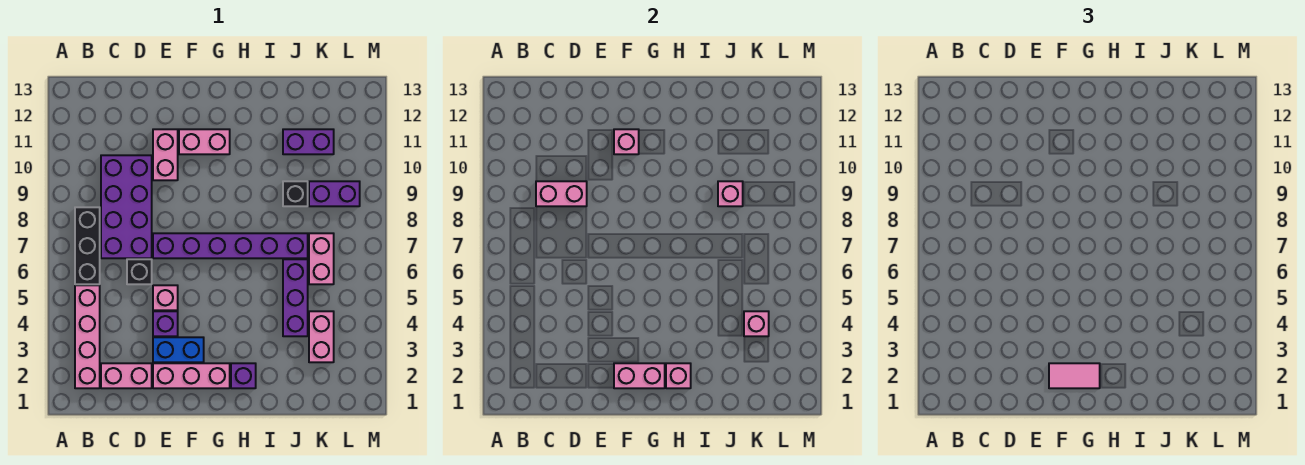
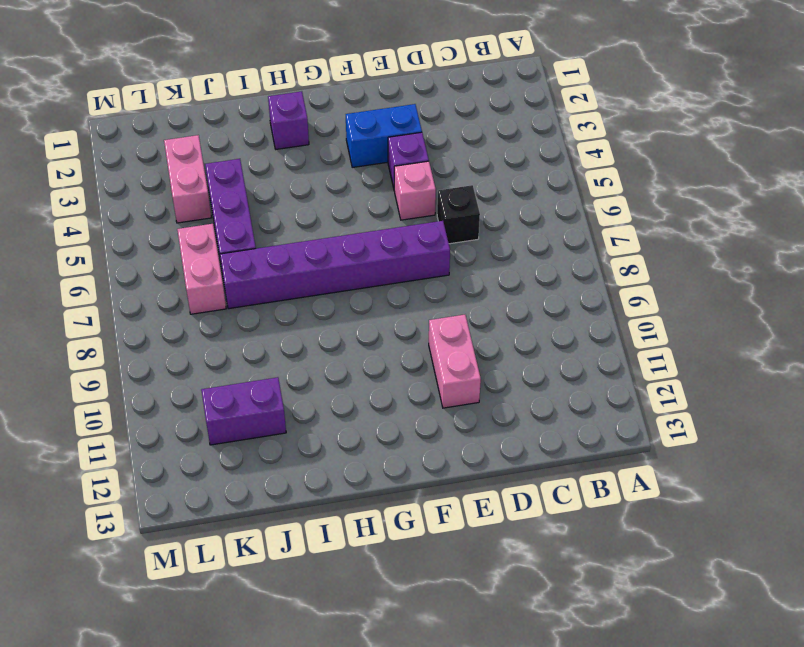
none -> pink brick B2:B5 level 1
none -> black brick B6:B8 level 1
none -> pink brick C2:D2 level 1

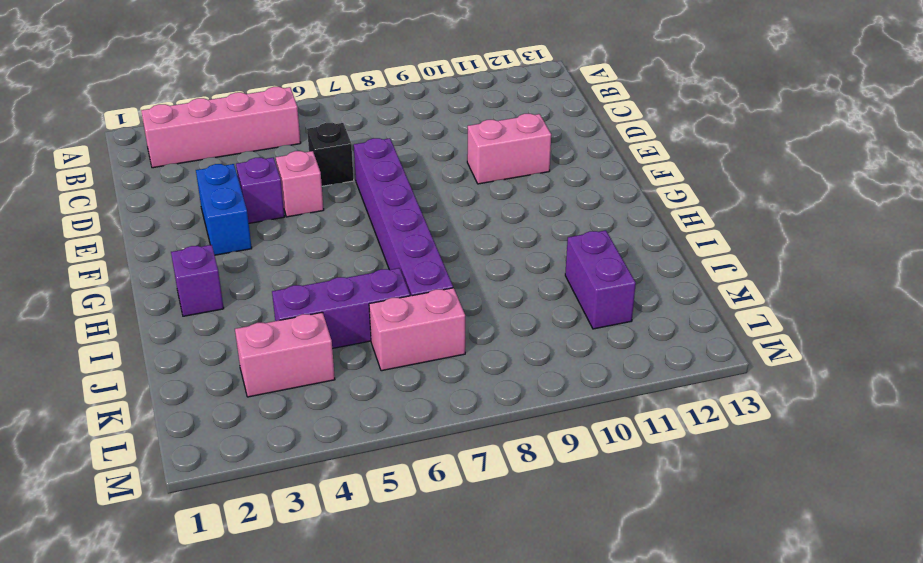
none -> black brick B6:B8 level 1
none -> pink brick C2:D2 level 1
none -> purple brick C7:D10 level 1

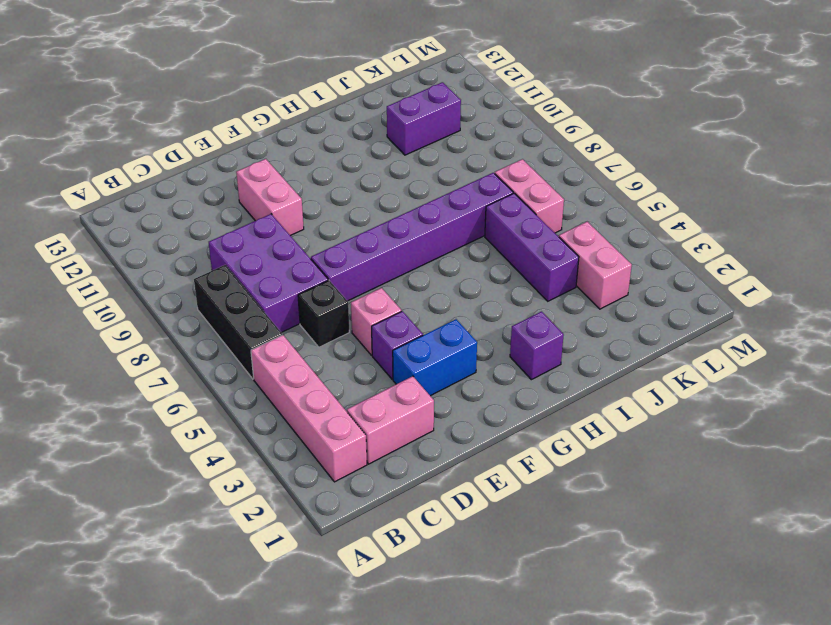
purple brick C7:D9 level 1 -> purple brick C7:D10 level 1
none -> pink brick E2:G2 level 1
none -> pink brick F11:G11 level 1
none -> black brick J9 level 1

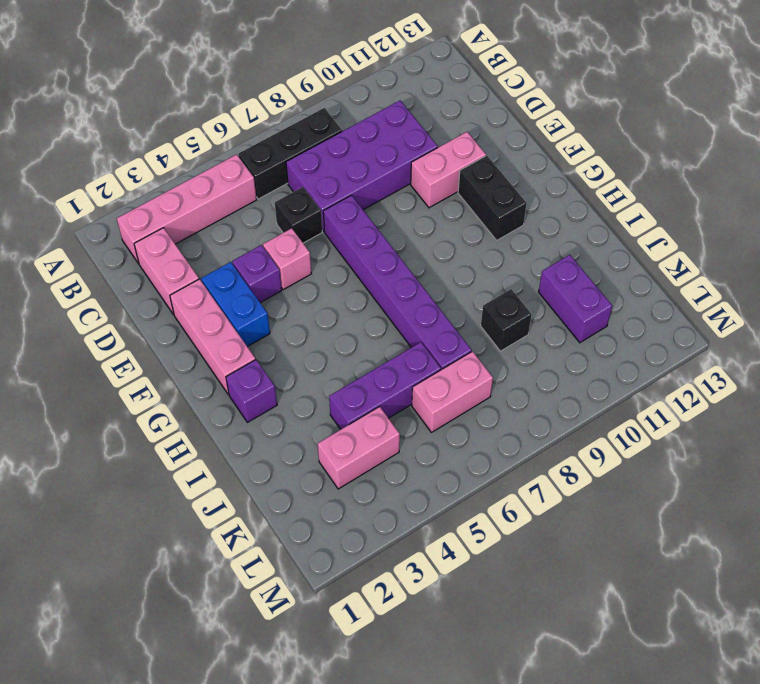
black brick F11:G11 level 1 -> pink brick F11:G11 level 1
none -> purple brick K9:L9 level 1
none -> pink brick C9:D9 level 2
none -> pink brick F2:G2 level 2

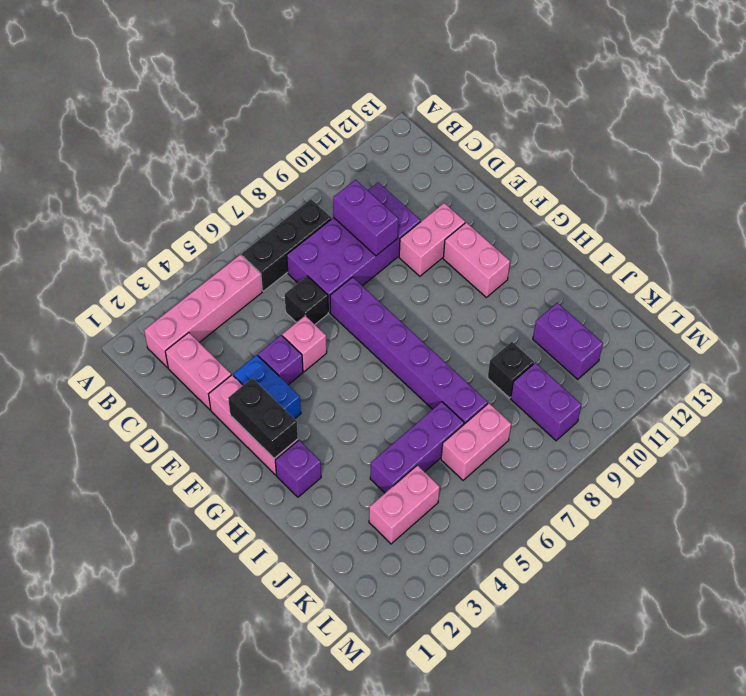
purple brick C9:D9 level 2 -> pink brick C9:D9 level 2
black brick F2:G2 level 2 -> pink brick F2:G2 level 2
none -> pink brick F11 level 2
none -> pink brick H2 level 2
none -> pink brick J9 level 2

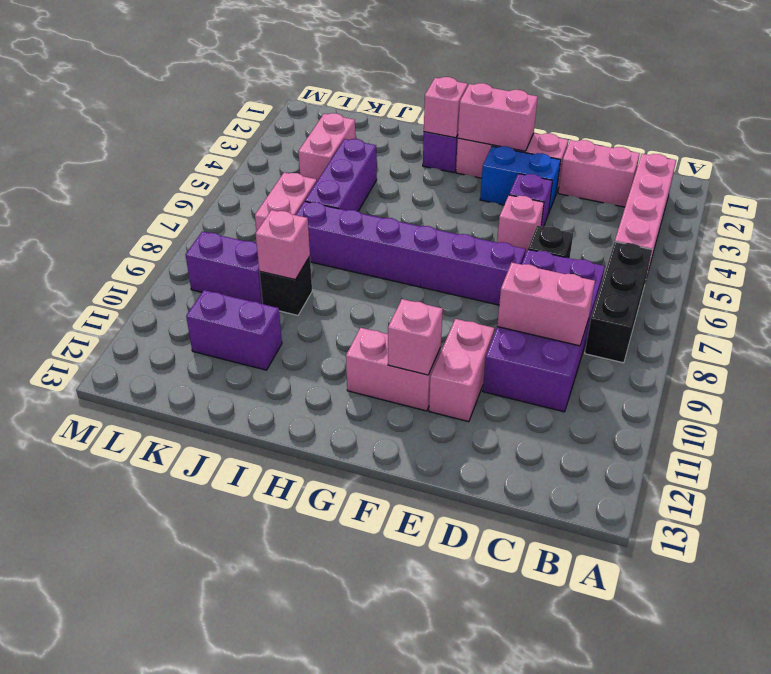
none -> pink brick K4 level 2
none -> pink tile F2:G2 level 3

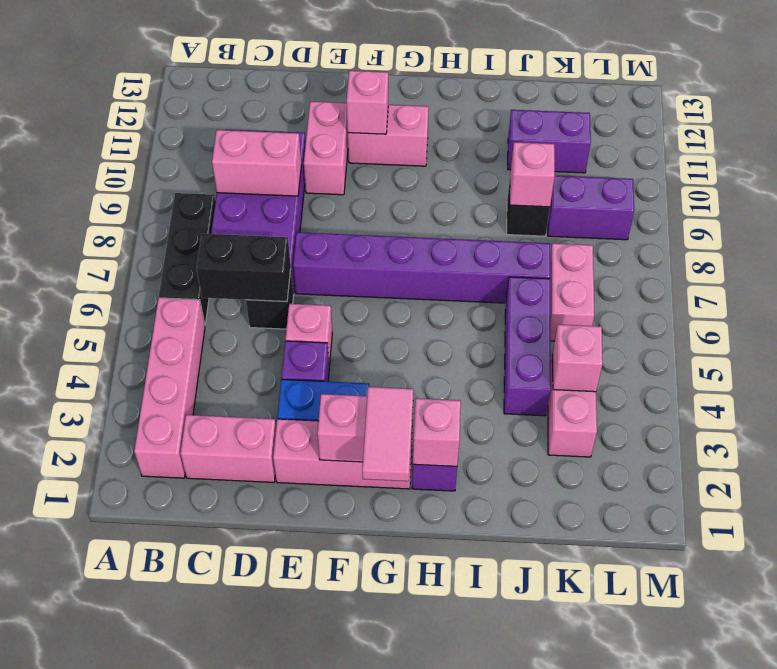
black brick C6:D6 level 2 -> none
pink tile G1:G2 level 3 -> pink tile F2:G2 level 3

